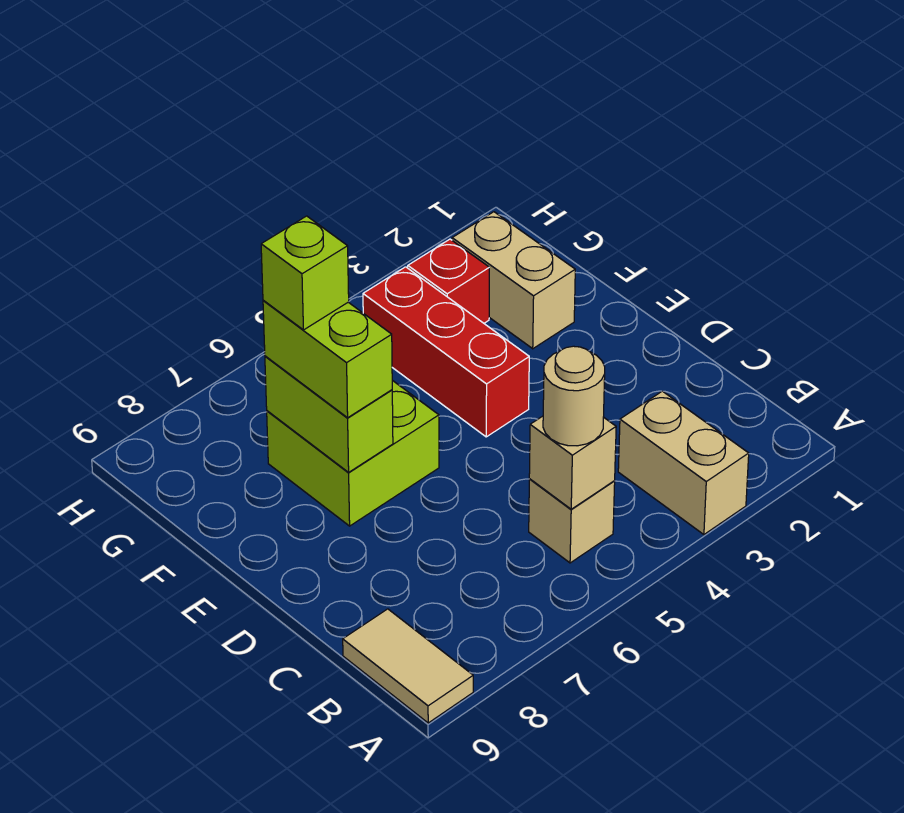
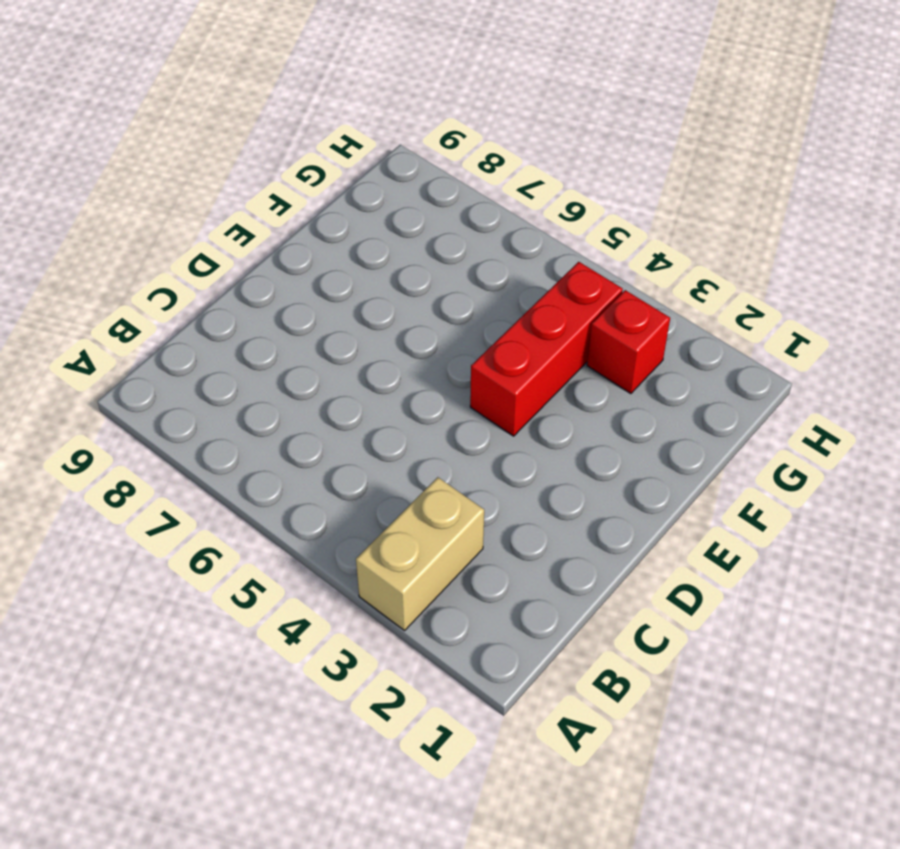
none -> tan tile A9:B9 level 1
none -> tan brick B5 level 1
none -> lime brick E6:F7 level 1

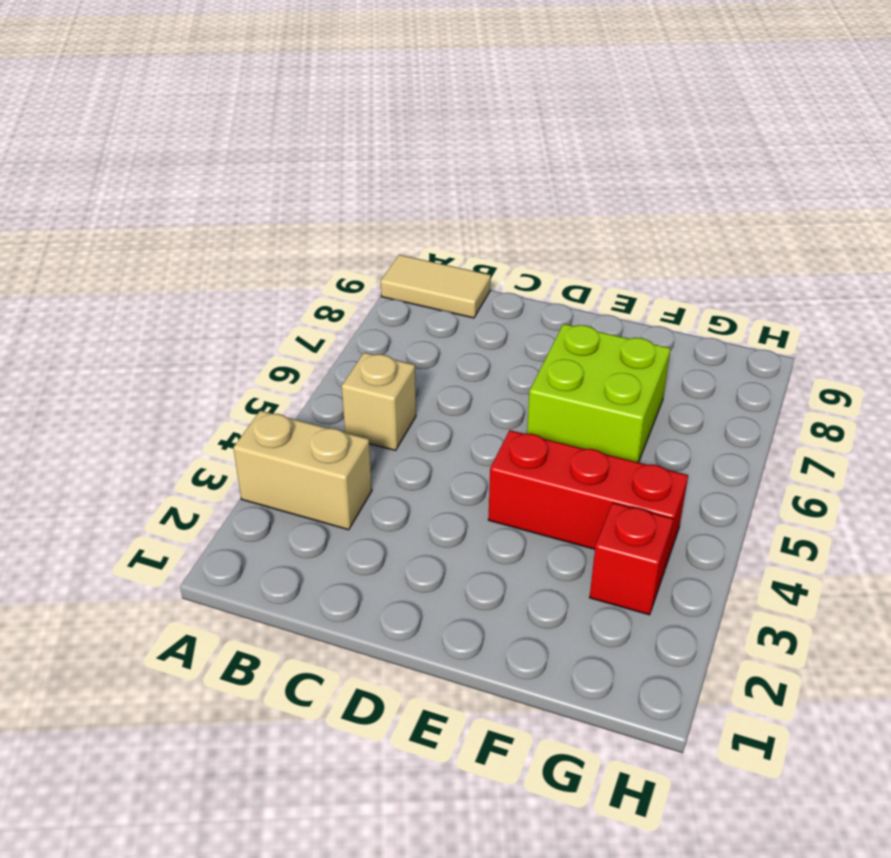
none -> tan brick F2:G2 level 1
none -> tan brick B5 level 2
none -> lime brick E7:F7 level 2

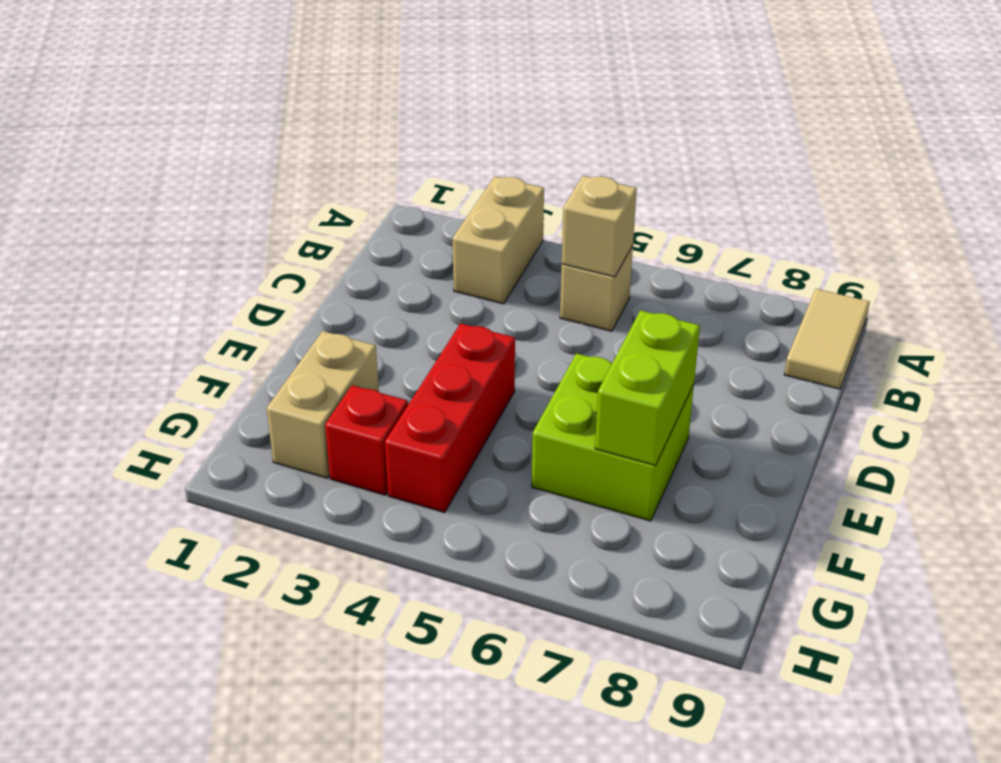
none -> tan round brick B5 level 3
none -> lime brick E7:F7 level 3
none -> lime brick F7 level 4

